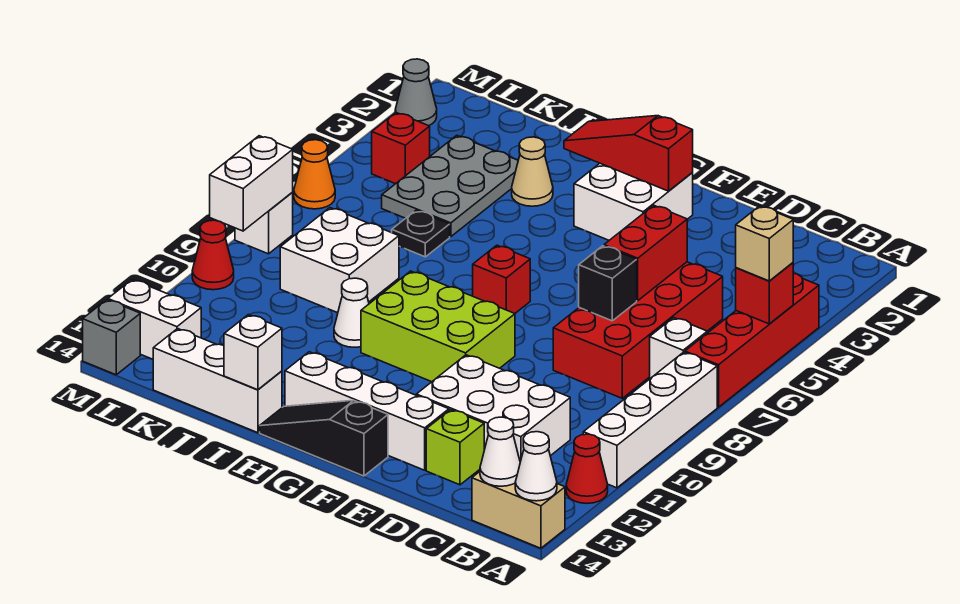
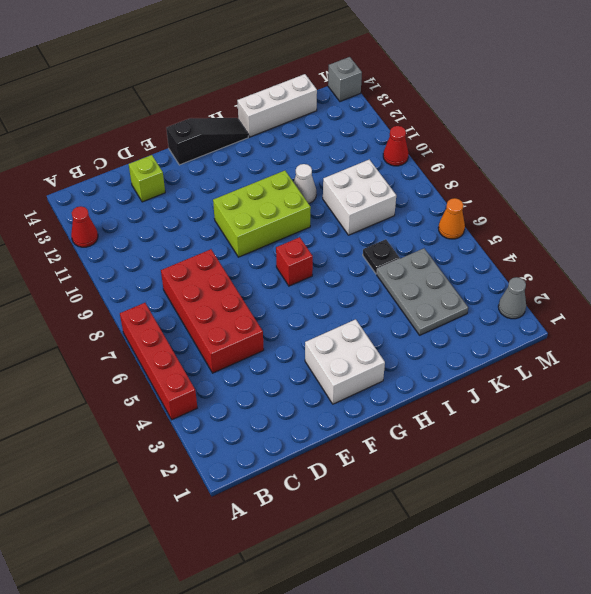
none -> white brick A8:A11 level 1
none -> tan brick A14:B14 level 1
none -> white brick B7 level 1
none -> white brick C11:E12 level 1

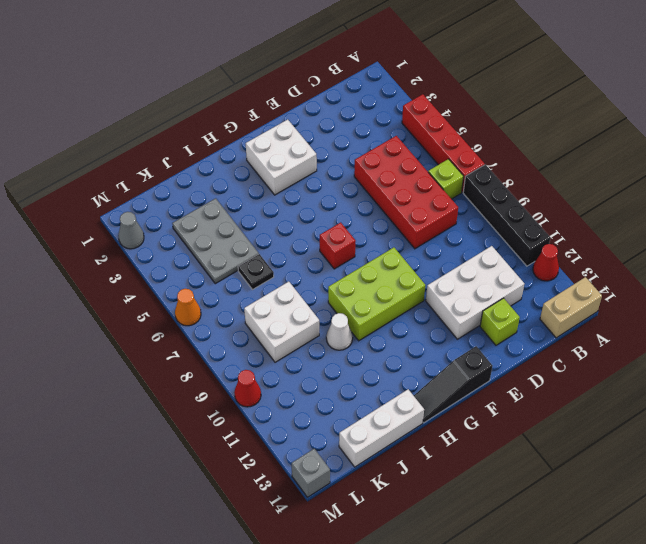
black brick A8:A11 level 1 -> white brick A8:A11 level 1
lime brick B7 level 1 -> white brick B7 level 1
none -> white brick E13:H13 level 1
none -> tan cone I3 level 1
none -> red brick L4 level 1
none -> white brick L13:M13 level 1

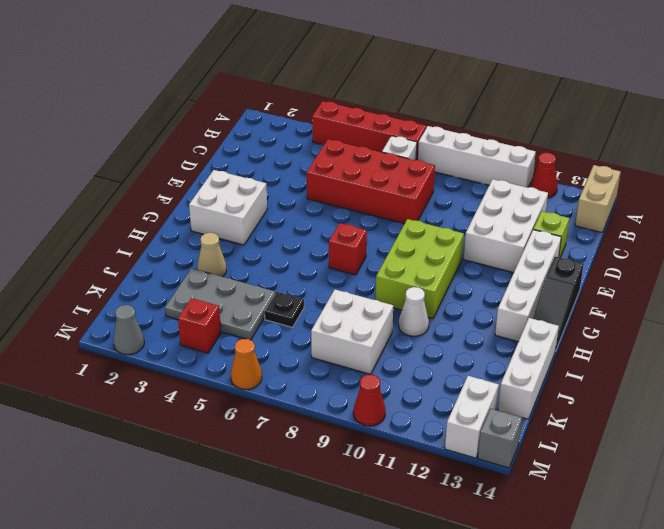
none -> white brick M8 level 1
none -> red brick A5 level 2
none -> white cone A14 level 2
none -> white cone B14 level 2

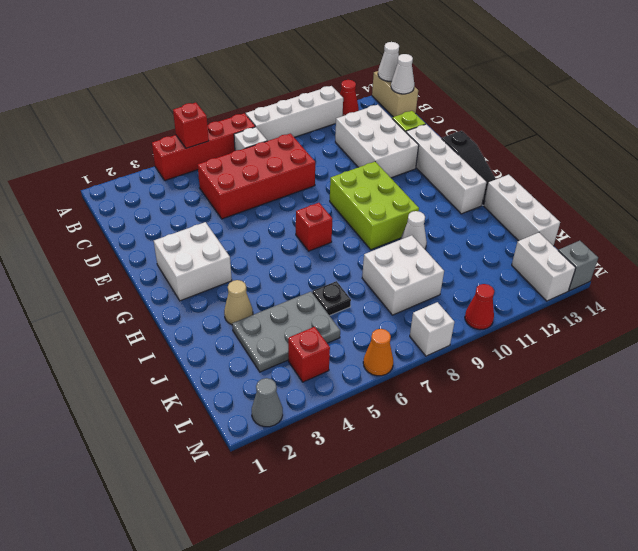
none -> red brick D5:D6 level 2
none -> black brick D7 level 2
none -> red slope F2:H2 level 2 top F
none -> white brick I14 level 2

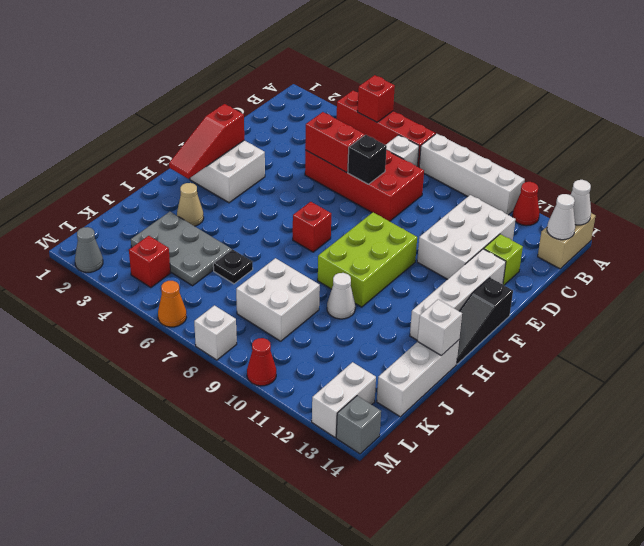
none -> white brick M8:M9 level 2
none -> tan brick A5 level 3

